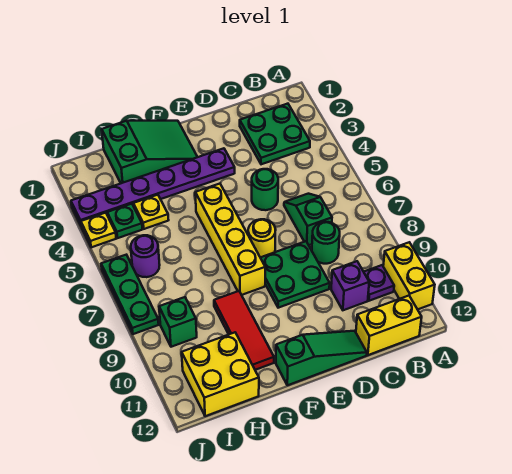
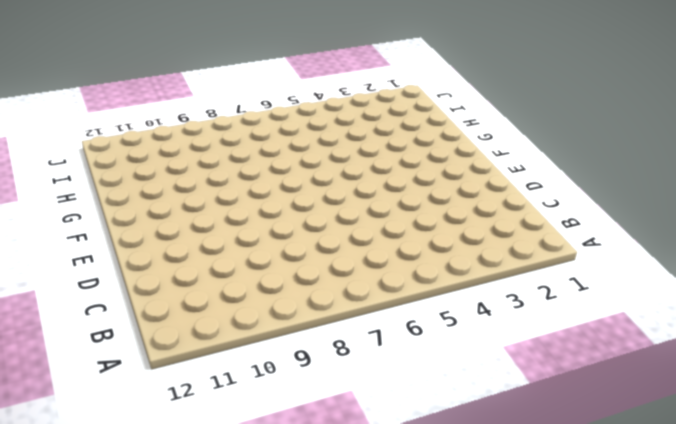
none -> yellow brick A10:A11 level 1
none -> green plate B2:C3 level 1
none -> purple plate B10 level 1

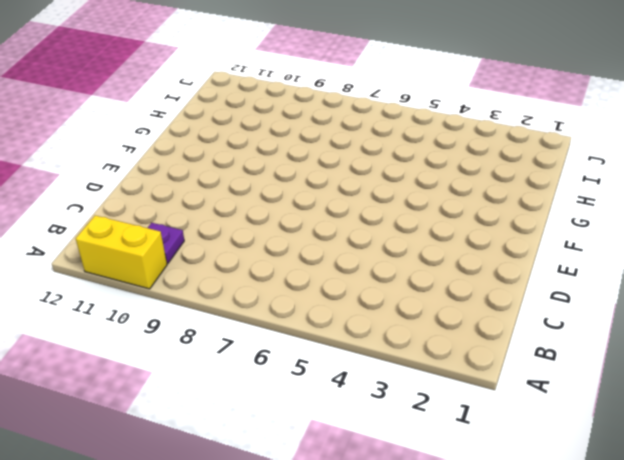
none -> green plate B2:C3 level 1
none -> yellow brick B12:C12 level 1
none -> green slope C6:C7 level 1 top 7

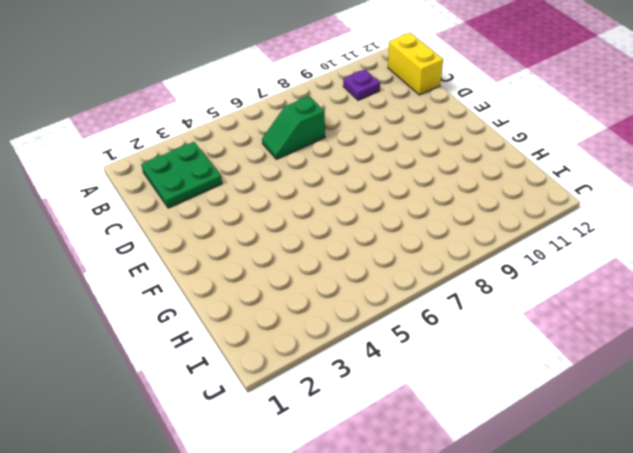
none -> yellow brick A10:A11 level 1
none -> green round brick C8 level 1
none -> purple brick C10 level 1

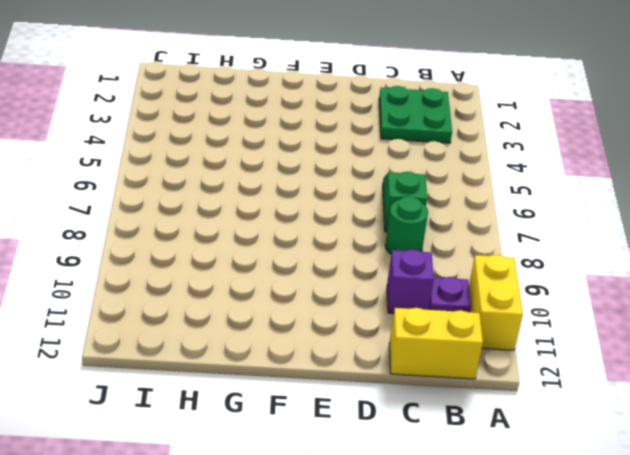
none -> green round brick D5 level 1
none -> green plate D8:E9 level 1
none -> green slope D12:F12 level 1 top F

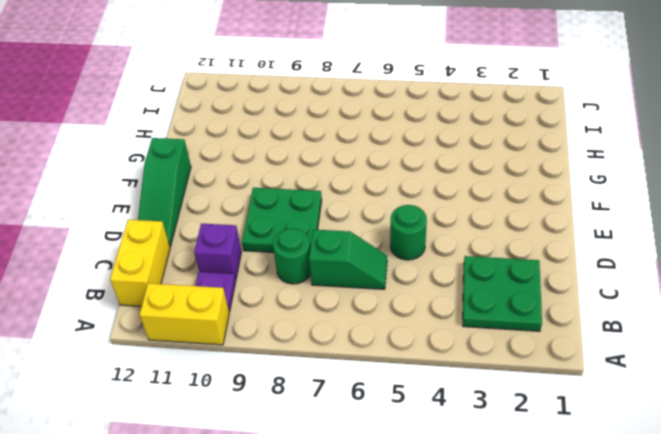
none -> purple plate E3:J3 level 1
none -> yellow round brick E7 level 1
none -> green slope F1:H2 level 1 top H

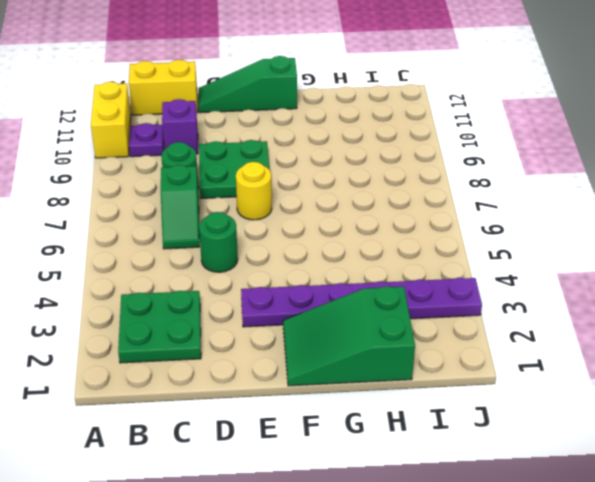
none -> yellow brick F5:F8 level 1
none -> red tile G9:G11 level 1
none -> yellow plate H4 level 1

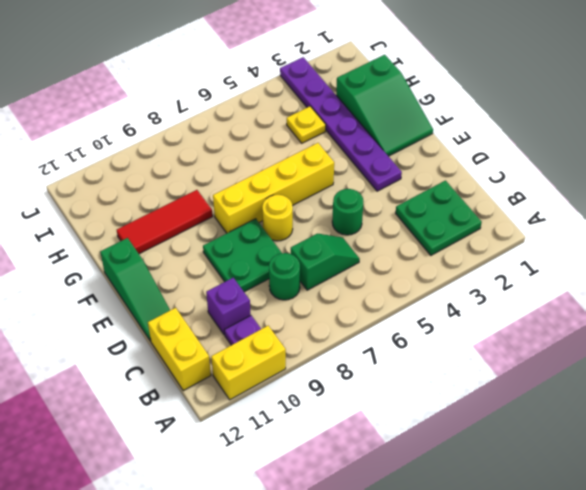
none -> yellow brick H11:I12 level 1
none -> green plate I4 level 1
none -> purple round brick I6 level 1

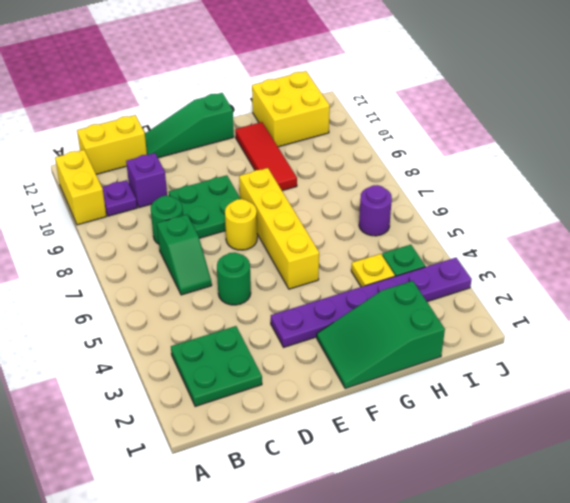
none -> green brick I9 level 1
none -> yellow plate J4 level 1
none -> green plate J6:J8 level 1

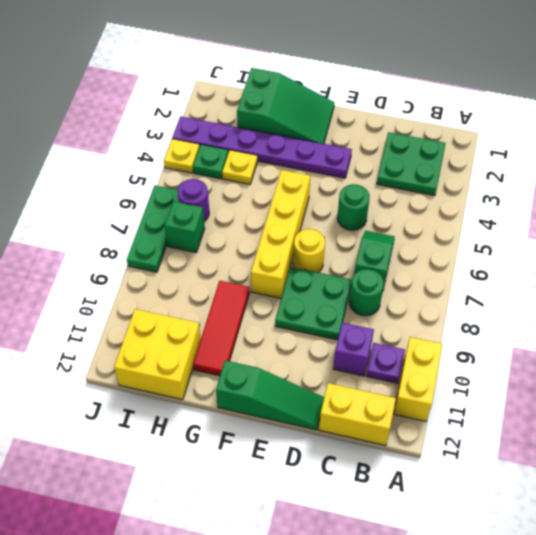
green brick I7 level 1 -> green brick I9 level 1

